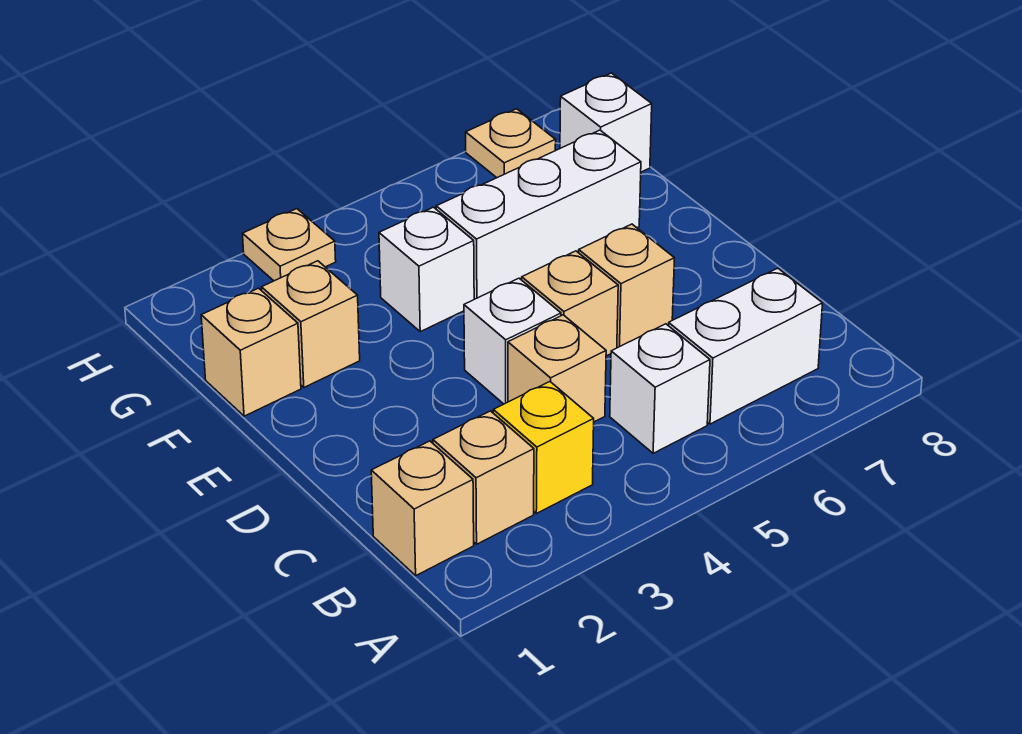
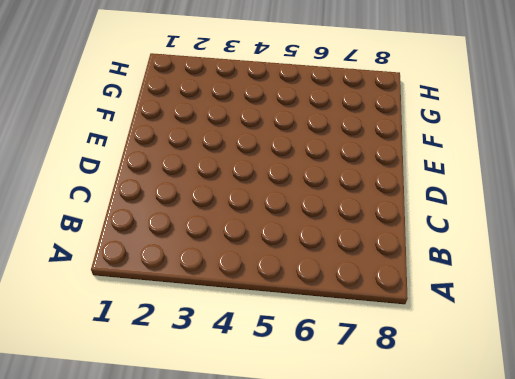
none -> tan brick B1 level 1
none -> tan brick B2 level 1
none -> yellow brick B3 level 1

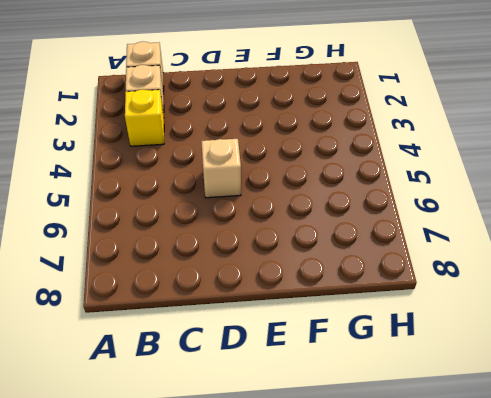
none -> white brick B5 level 1
none -> white brick B6:B7 level 1
none -> tan brick C4 level 1

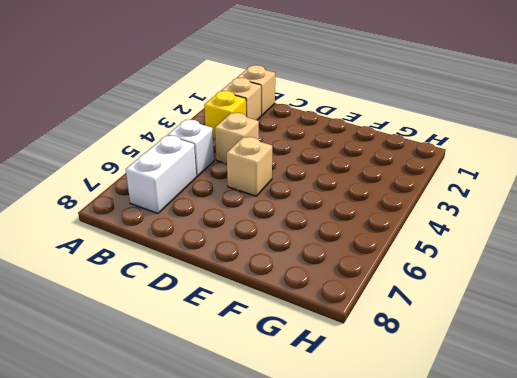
none -> white brick D4 level 1
none -> tan brick D6 level 1
none -> tan brick F1 level 1

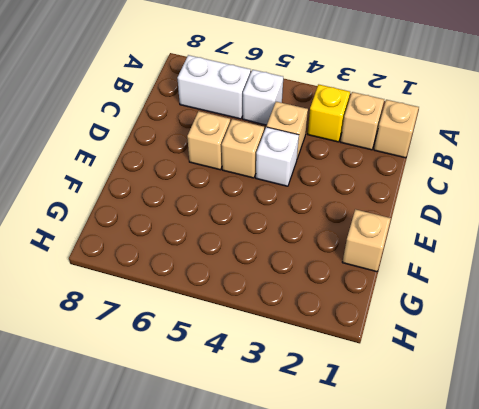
none -> tan brick F2 level 1
none -> white brick F4 level 1
none -> white brick F5:F7 level 1

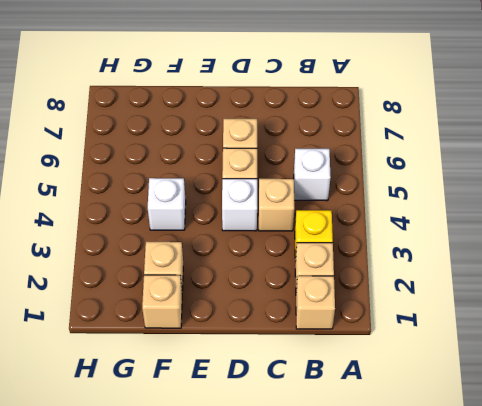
none -> white brick B6:B7 level 1
none -> white brick F5:F7 level 1
none -> white brick G8 level 1

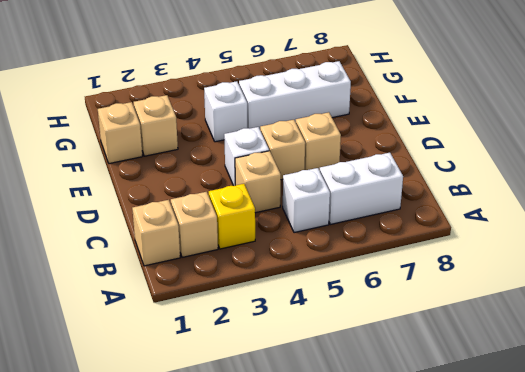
none -> white brick G8 level 1
none -> tan plate H3 level 1
none -> tan plate H7 level 1

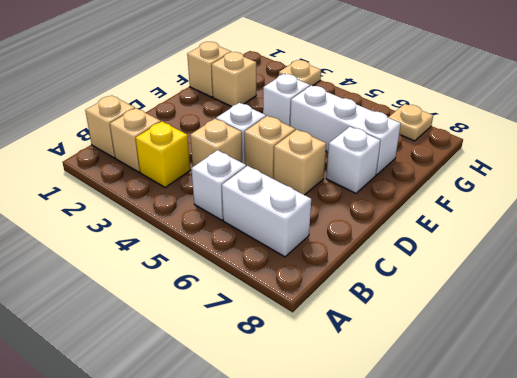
white brick E7 level 1 -> white brick G8 level 1

